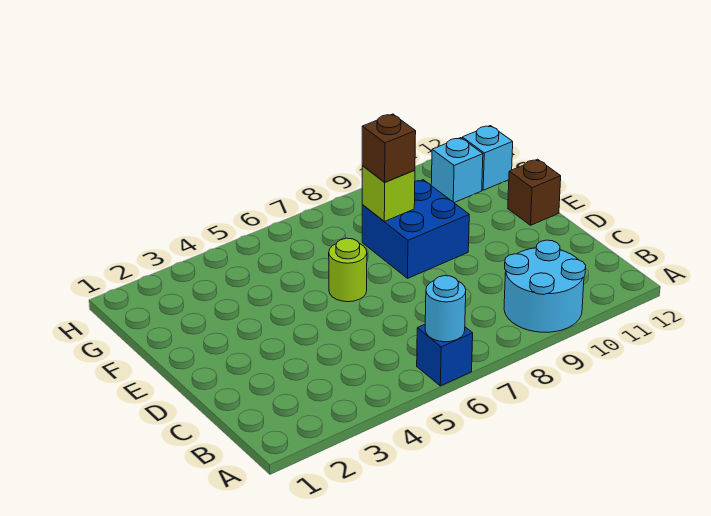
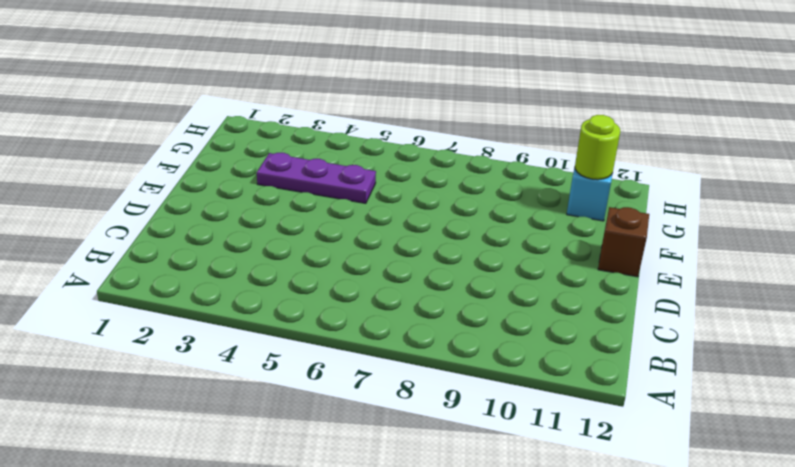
purple plate F3:F5 level 1 -> none
lime round brick G11 level 2 -> lime round brick E6 level 1
none -> blue brick A6 level 1
none -> cyan round brick A9:B10 level 1

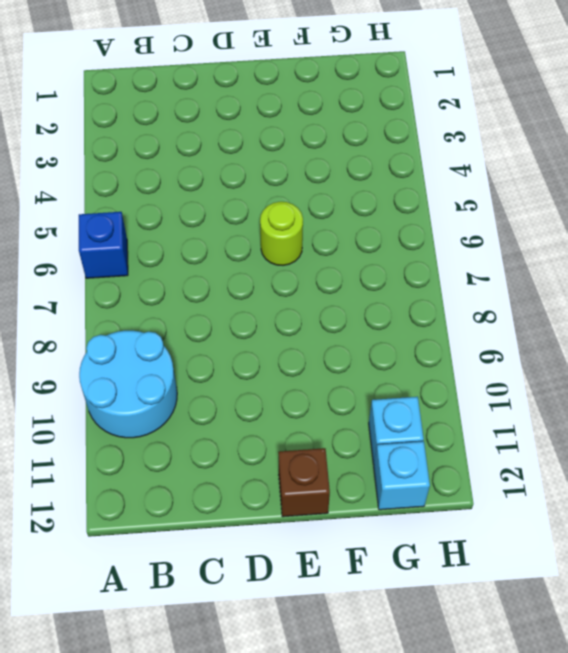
none -> blue brick E8:F9 level 1
none -> cyan round brick A6 level 2

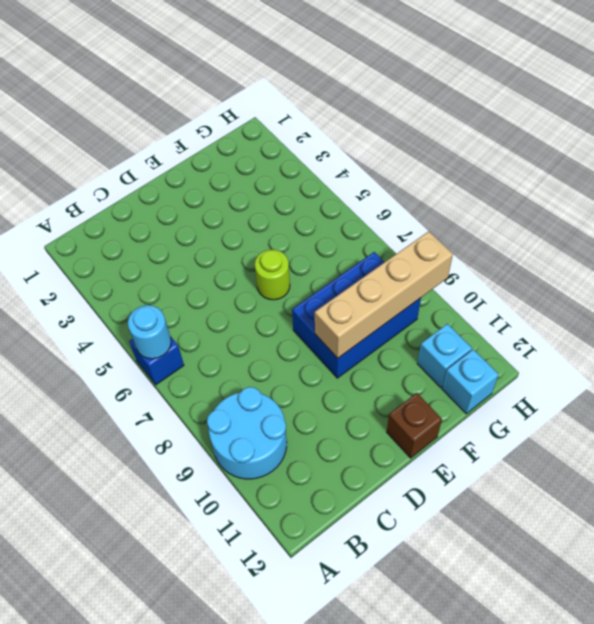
blue brick E8:G9 level 1 -> blue brick E8:F9 level 1
tan brick E9:H9 level 2 -> none
none -> lime brick F8 level 2
none -> brown brick F8 level 3

